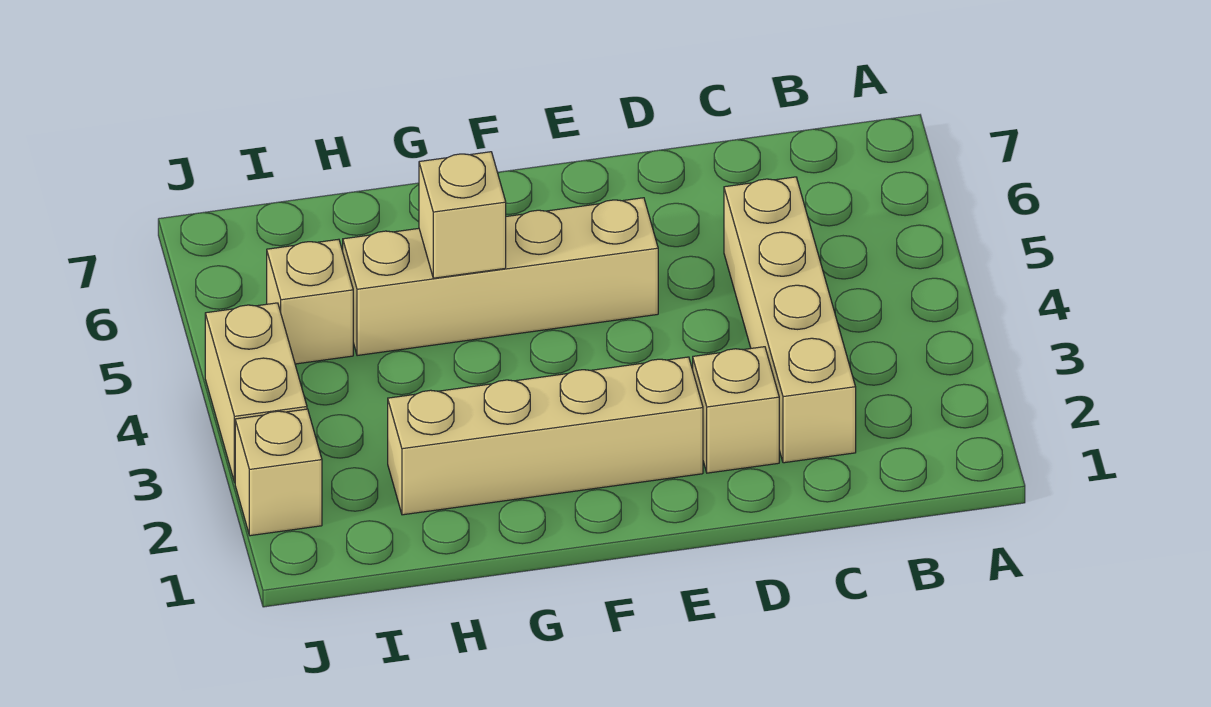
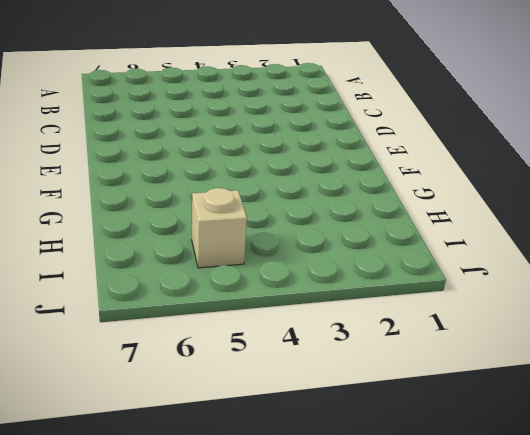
none -> tan brick C2:C5 level 1
none -> tan brick D2 level 1

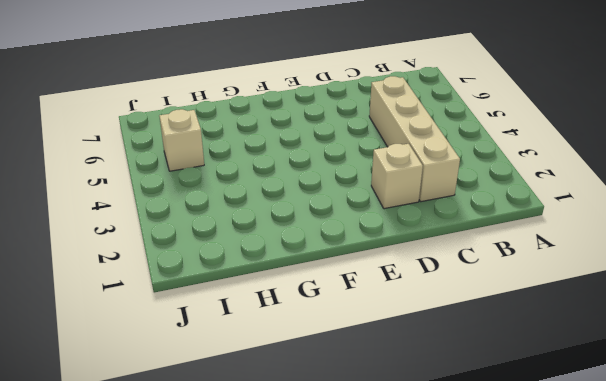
none -> tan brick E2:H2 level 1
none -> tan brick E5:H5 level 1

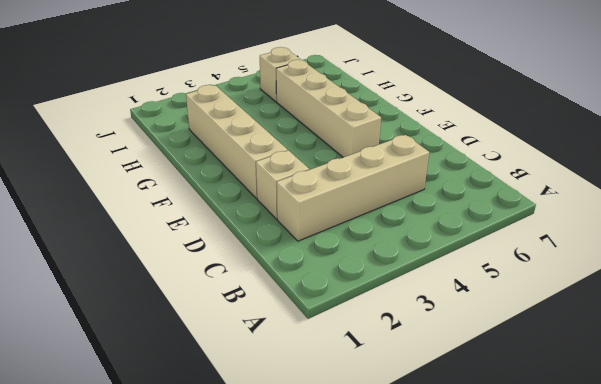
none -> tan brick J2 level 1
none -> tan brick J3:J4 level 1

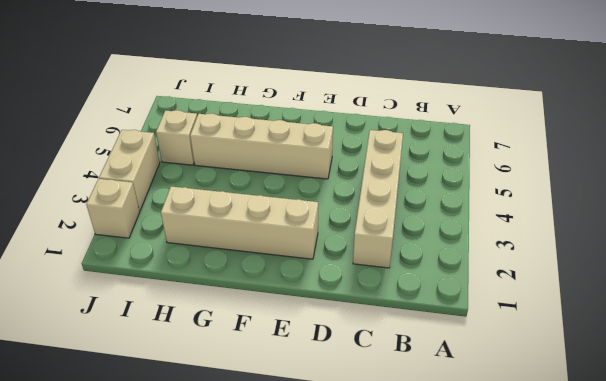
none -> tan brick D2 level 1
none -> tan brick G5 level 2

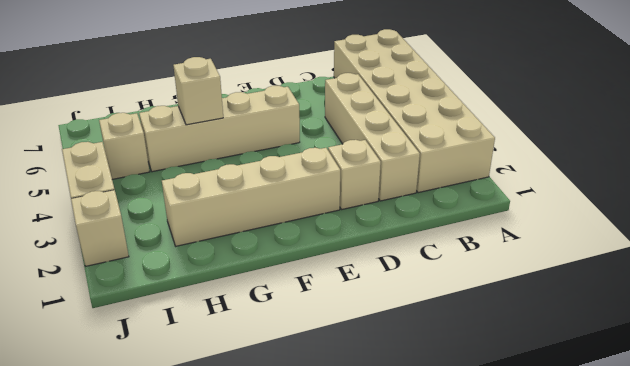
tan brick A2:B7 level 1 -> none

